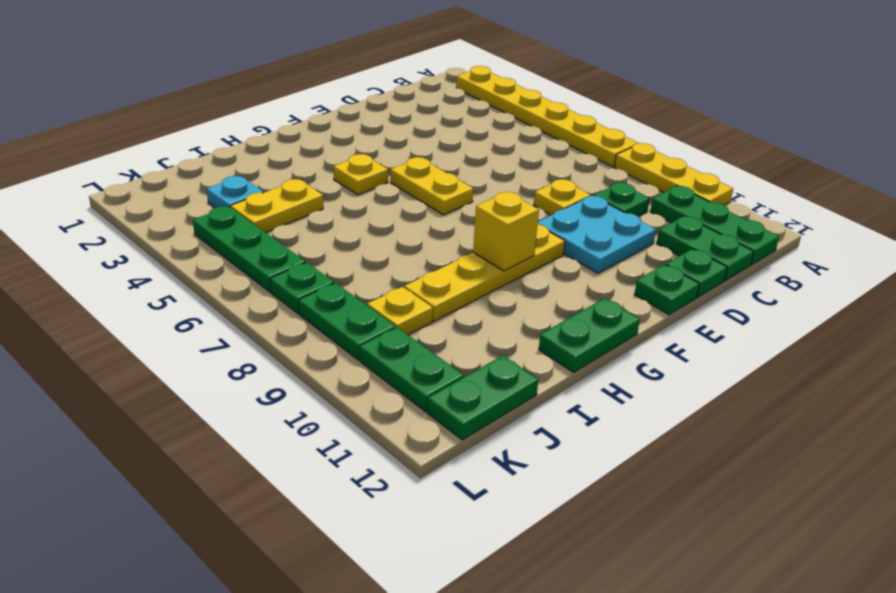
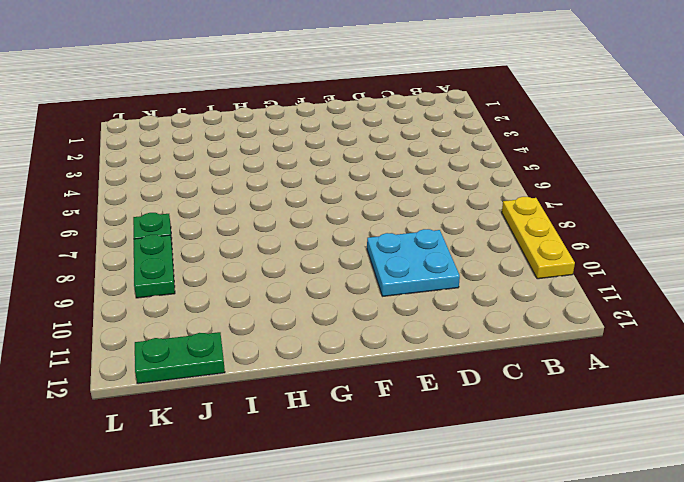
none -> yellow plate A2:A7 level 1
none -> green plate B10:B12 level 1
none -> green plate C9 level 1

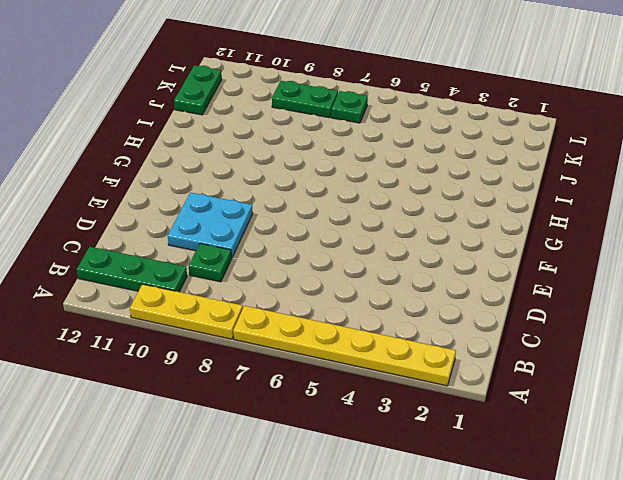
none -> green plate C11:C12 level 1
none -> yellow plate D8 level 1
none -> green plate D12 level 1

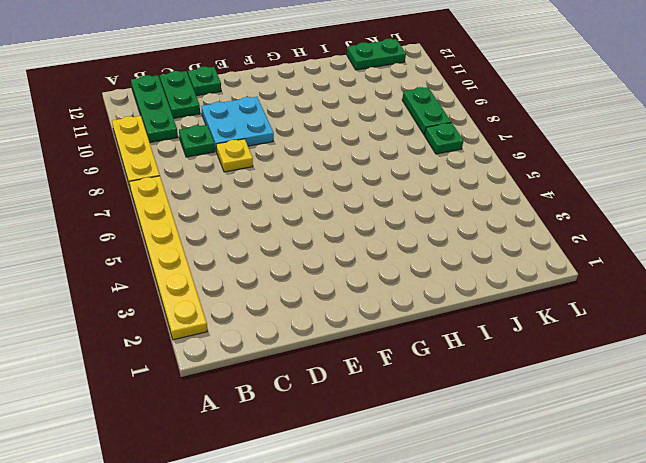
none -> green plate E12 level 1
none -> yellow plate F5:F6 level 1
none -> yellow plate F9:I9 level 1

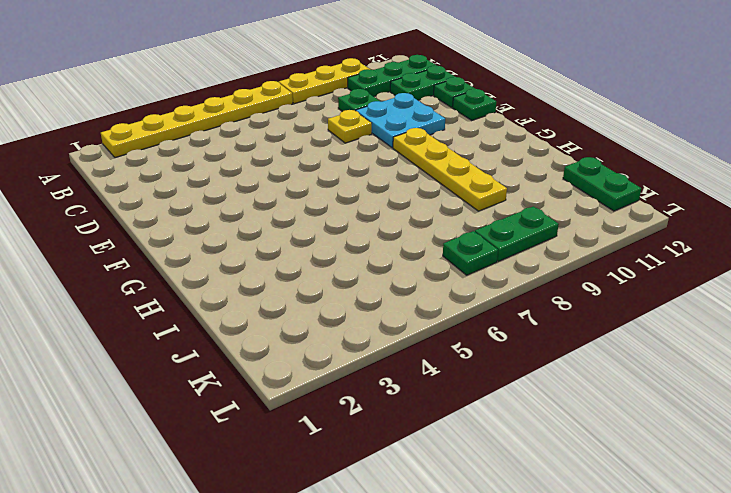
none -> yellow plate F5:F6 level 1
none -> yellow plate G4 level 1
none -> green plate G12:H12 level 1

